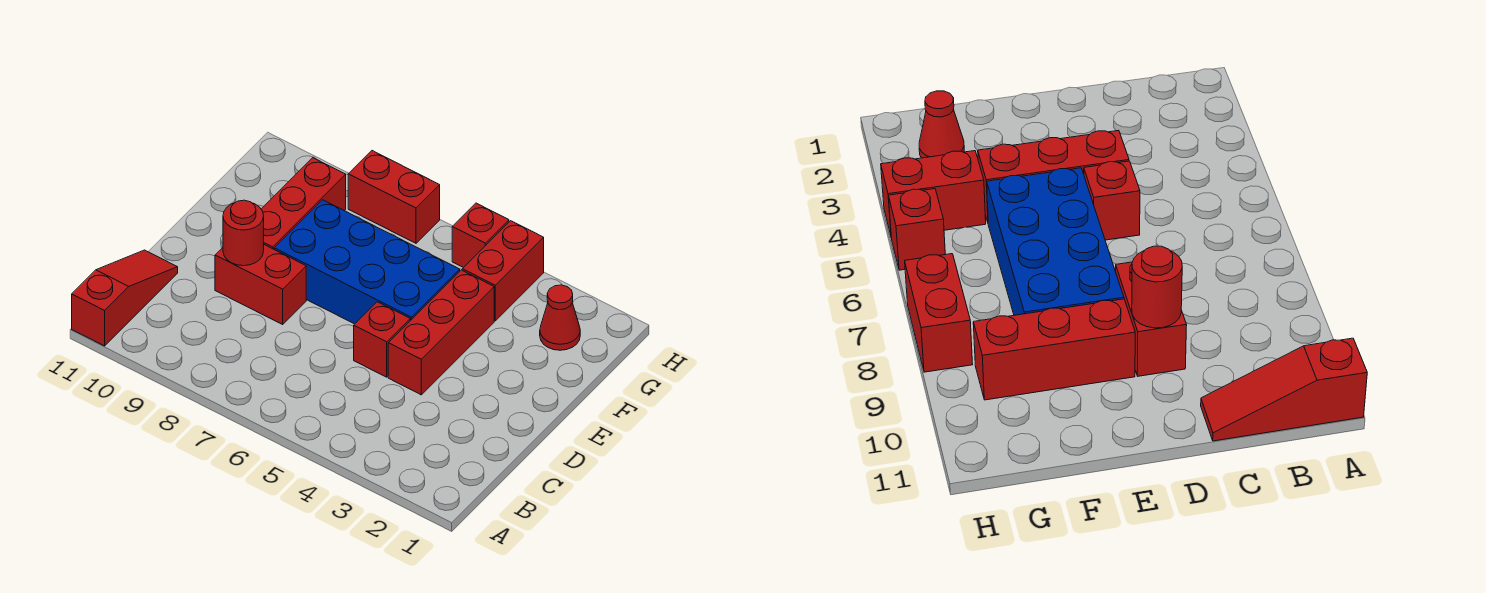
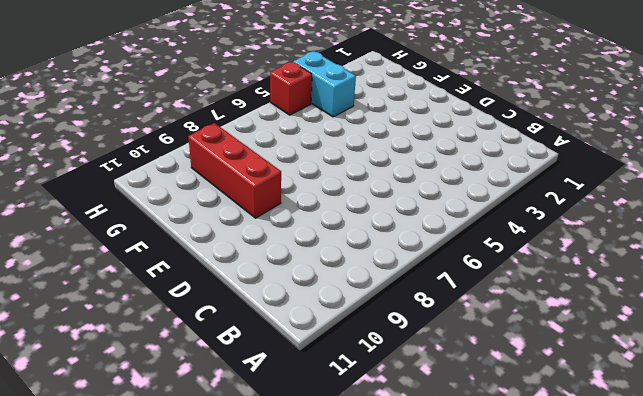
cyan brick G4:H4 level 1 -> red brick G4:H4 level 1
none -> red slope A11:C11 level 1 top A
none -> red brick D4:F4 level 1

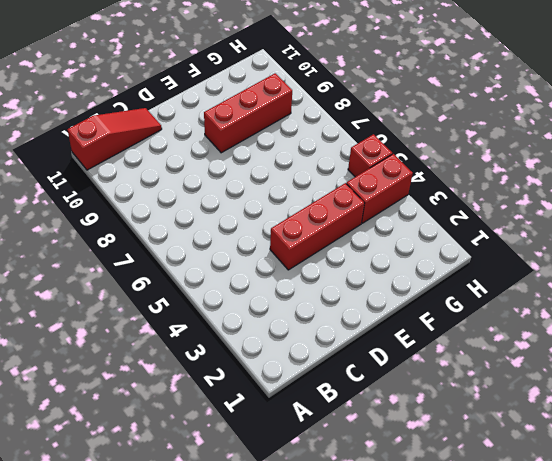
none -> red brick D5 level 1
none -> red brick D8:D9 level 1

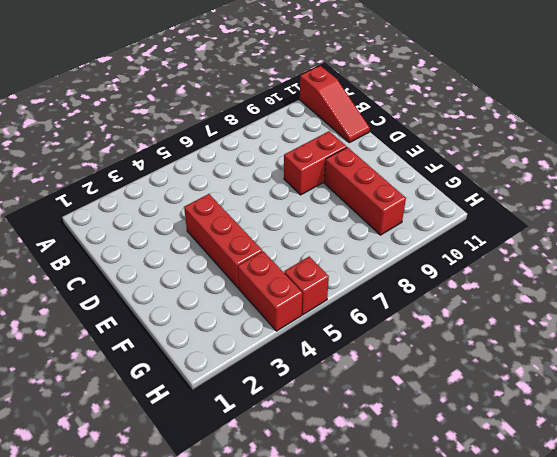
none -> red brick D5 level 1
none -> blue brick E5:F8 level 1

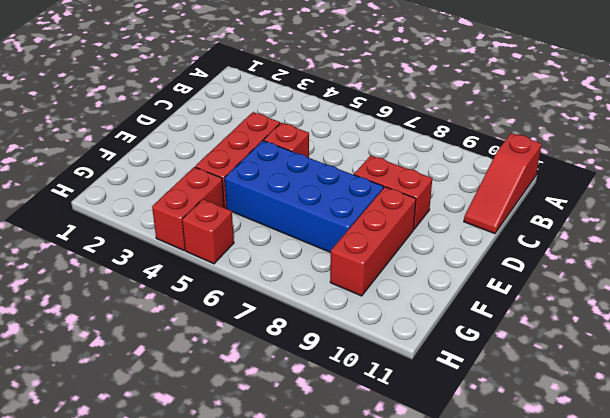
none -> red cone G2 level 1
none -> red brick H7:H8 level 1

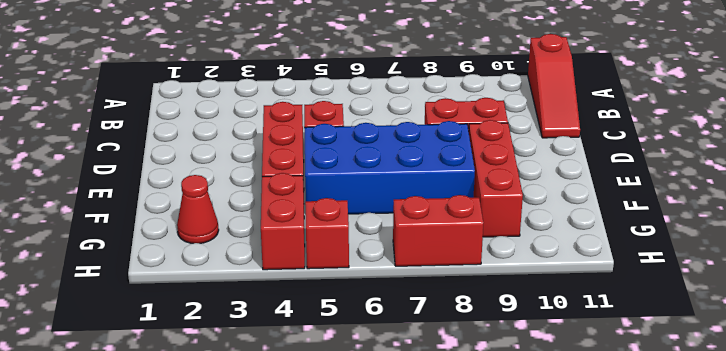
none -> red round brick D9 level 2

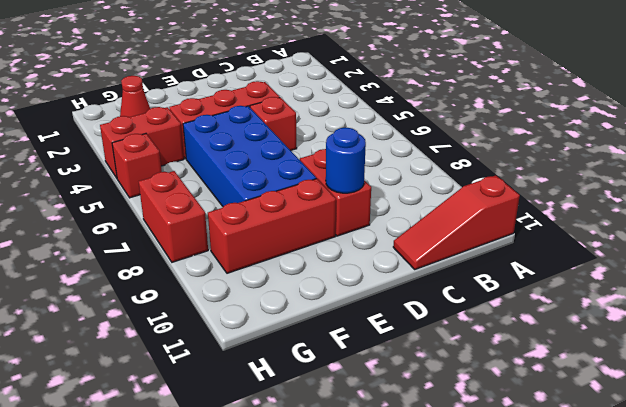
blue round brick D9 level 2 -> red round brick D9 level 2

